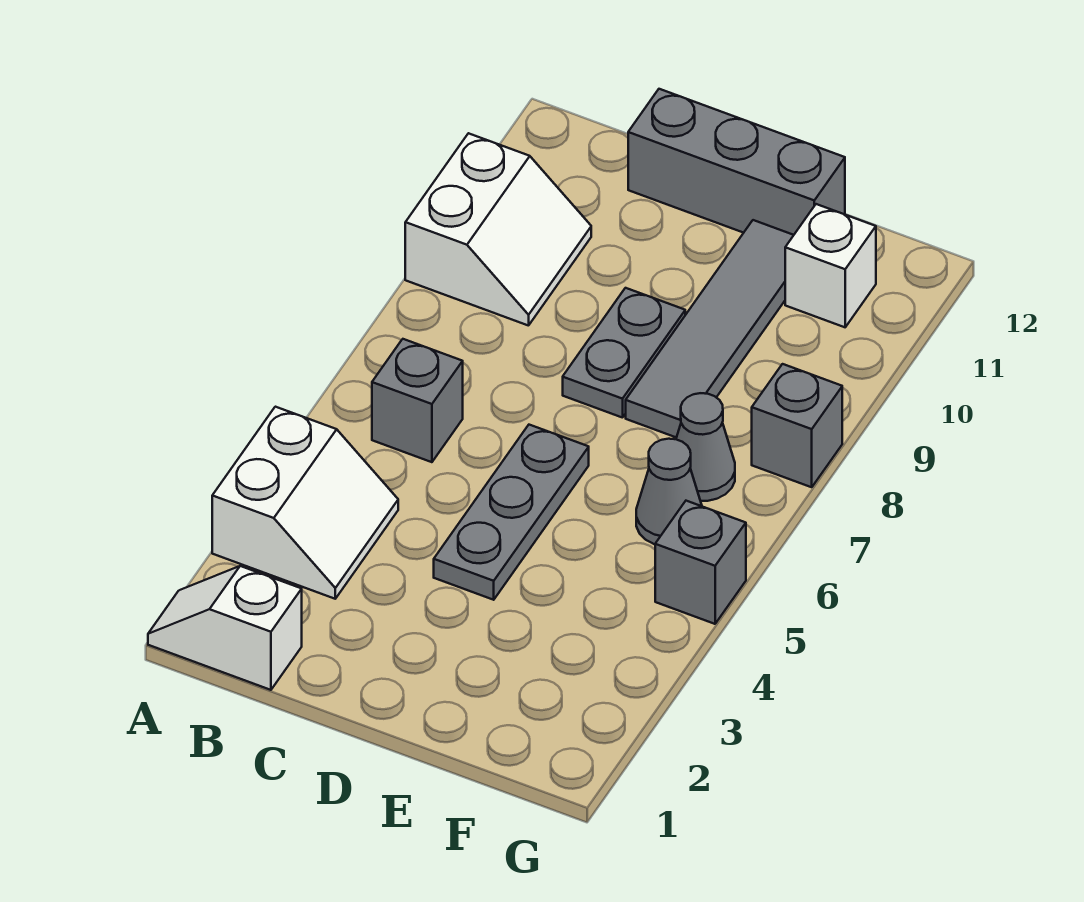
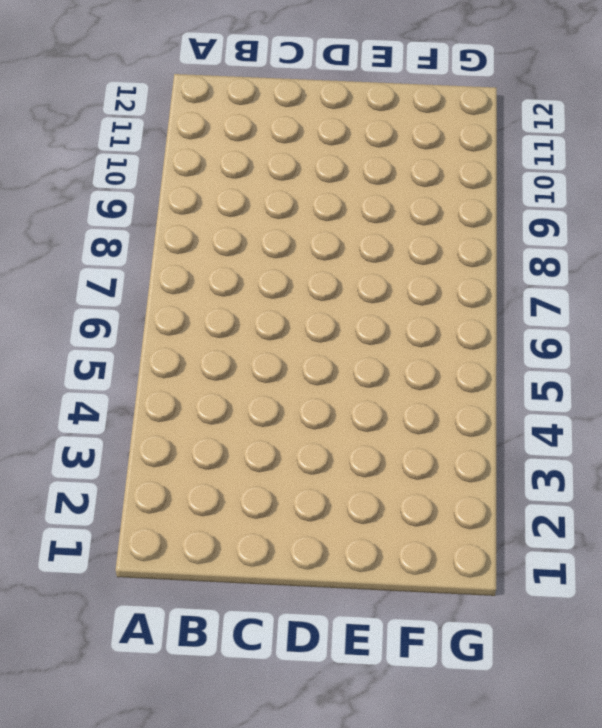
none -> white slope A1:B1 level 1 top B
none -> white slope A3:B4 level 1 top A
none -> white slope A9:B10 level 1 top A

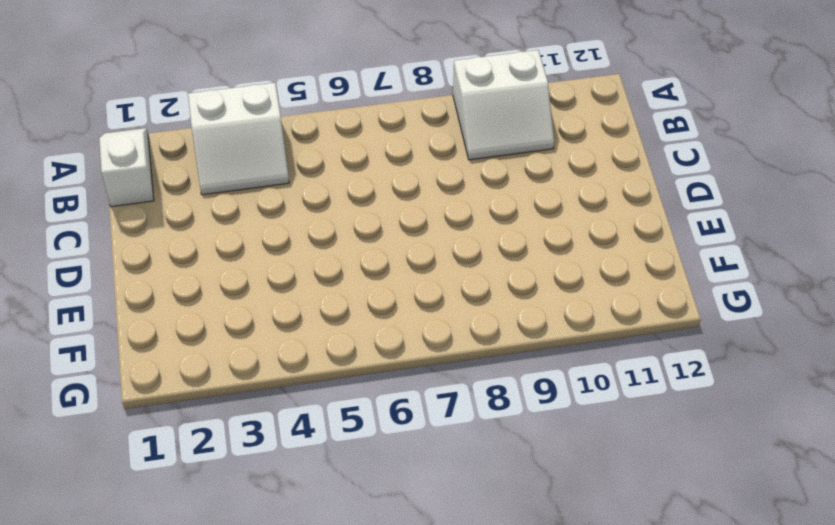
none -> grey brick B6 level 1
none -> grey brick C12:E12 level 1
none -> grey plate D4:D6 level 1

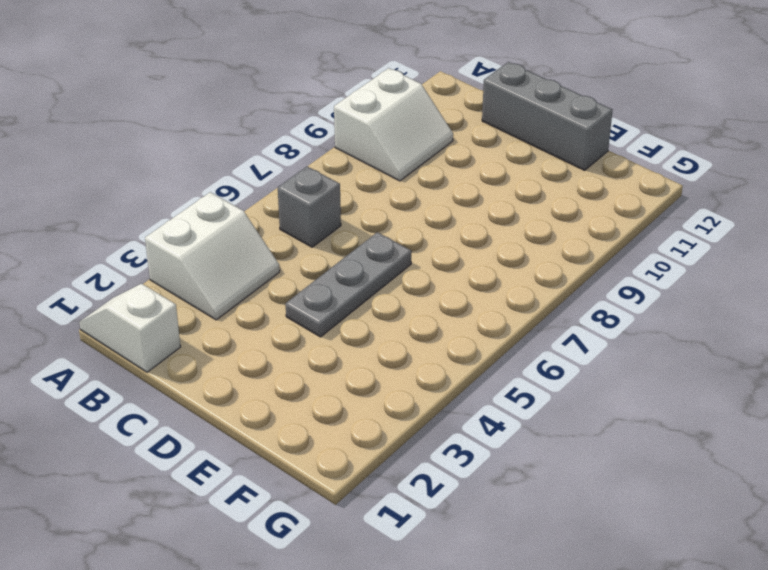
none -> grey plate D8:D9 level 1
none -> grey tile E8:E11 level 1
none -> grey cone F6 level 1

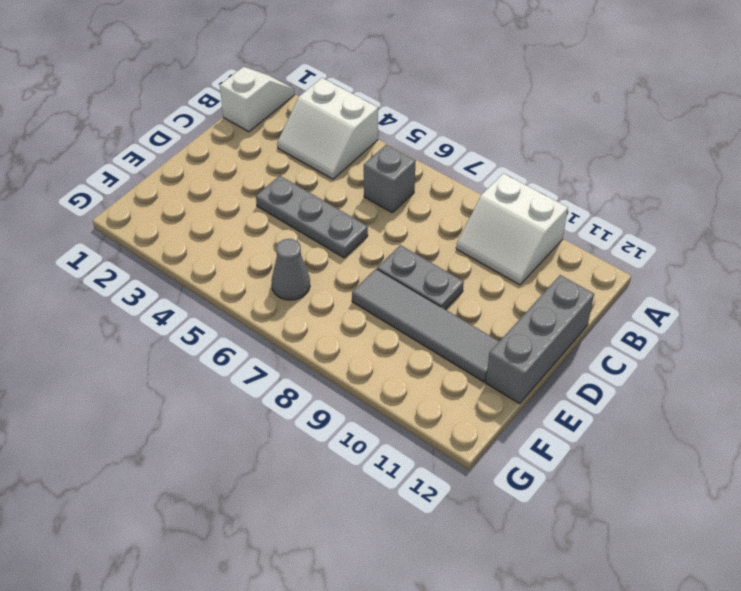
none -> grey cone F7 level 1
none -> white brick F11 level 1
none -> grey brick G5 level 1

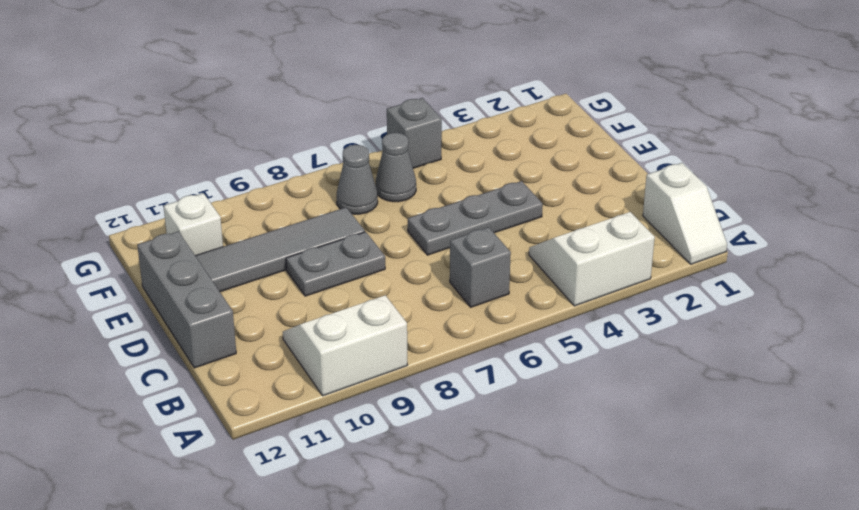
none -> grey brick G8 level 1

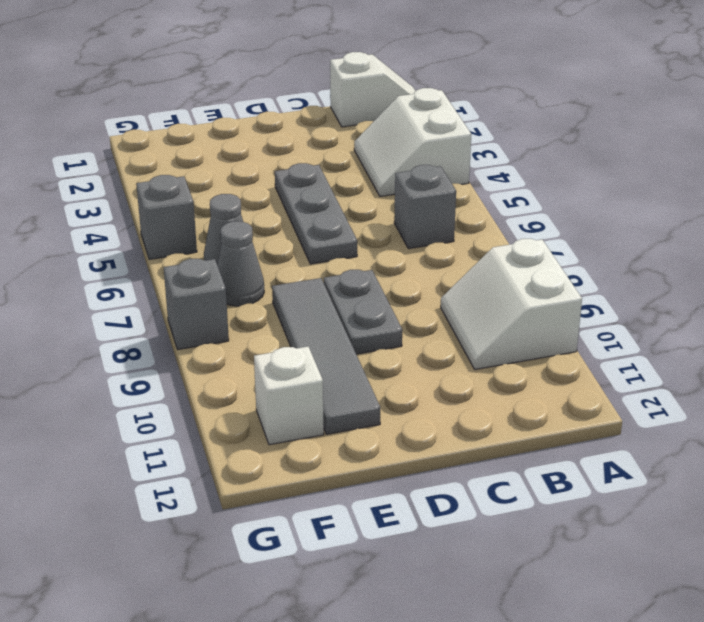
none -> grey brick C12:E12 level 1

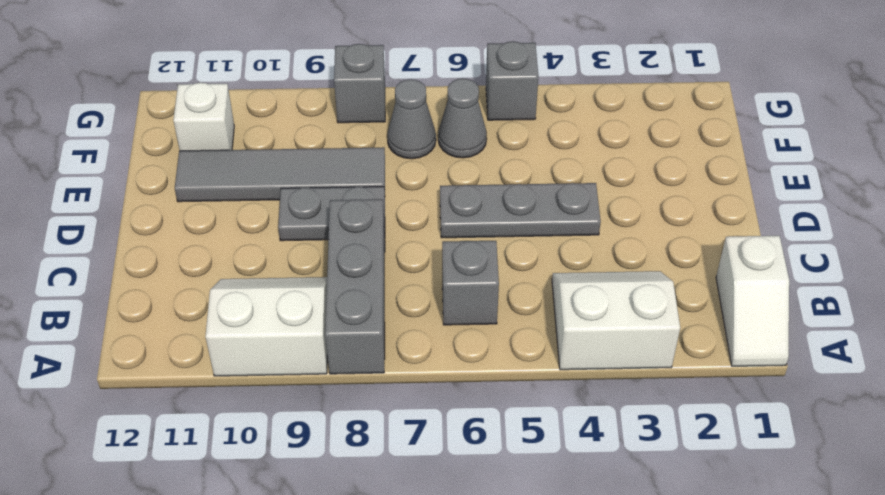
grey brick A8:C8 level 1 -> grey brick C12:E12 level 1

